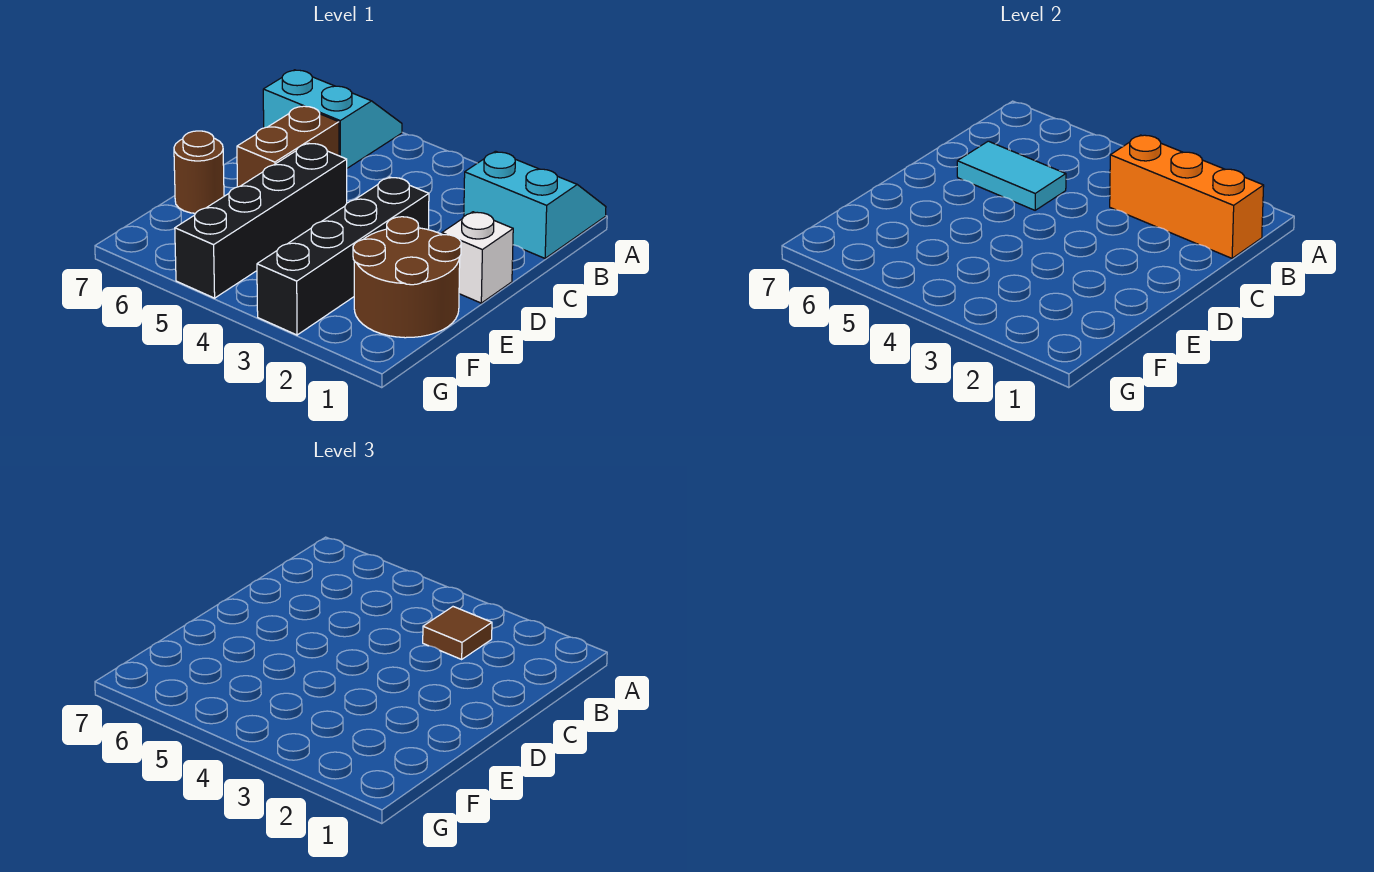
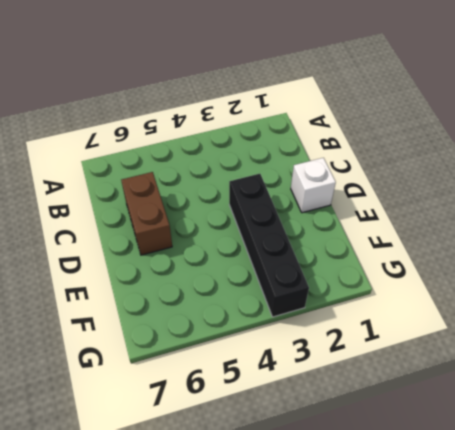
none -> cyan slope A1:B2 level 1 top B
none -> cyan slope A6:B7 level 1 top B

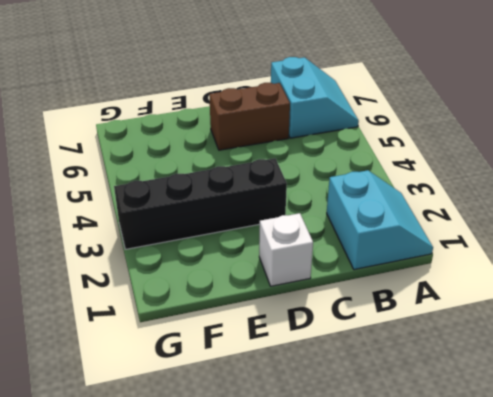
none -> black brick D5:G5 level 1
none -> brown round brick E1:F2 level 1

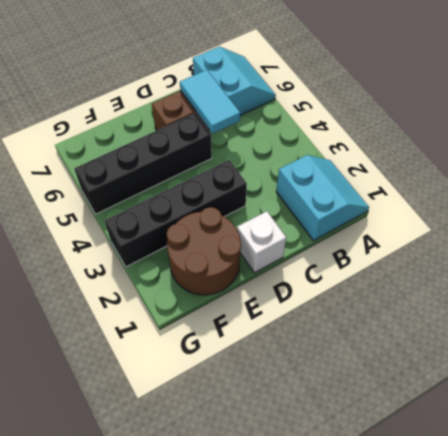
none -> brown round brick E7 level 1
none -> orange brick B1:B3 level 2

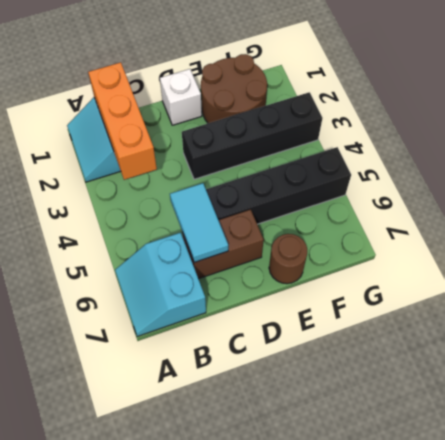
none -> brown tile B3 level 3

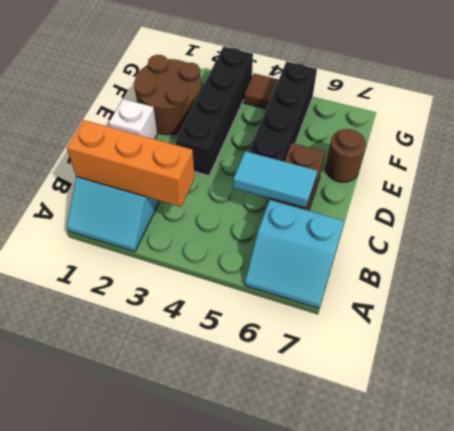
brown tile G4 level 1 -> brown tile B3 level 3

